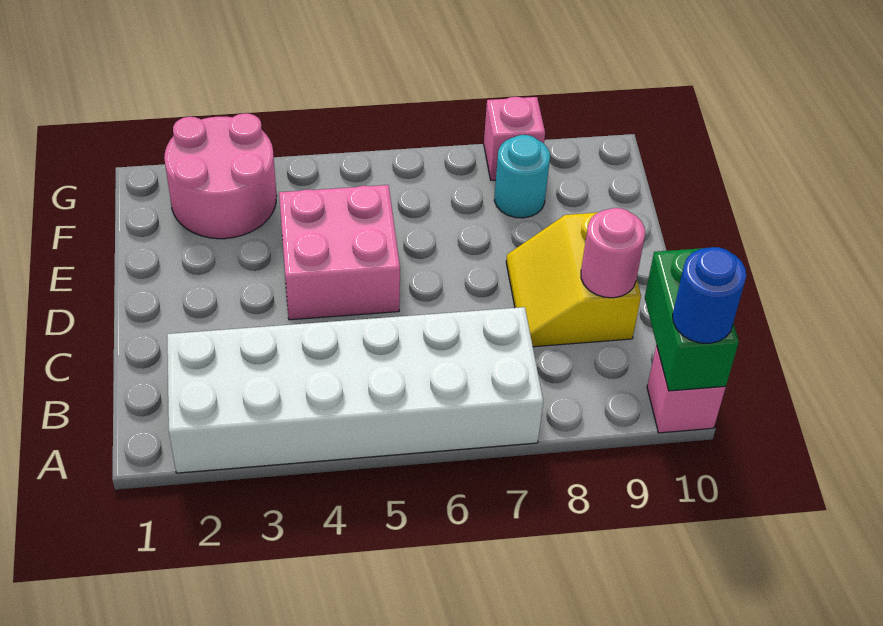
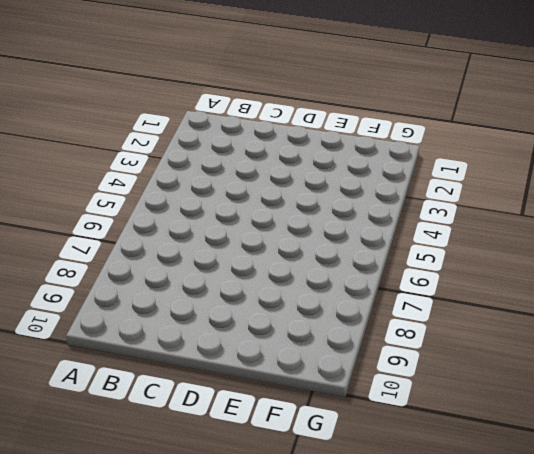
none -> white brick A2:B7 level 1
none -> pink brick A10 level 1

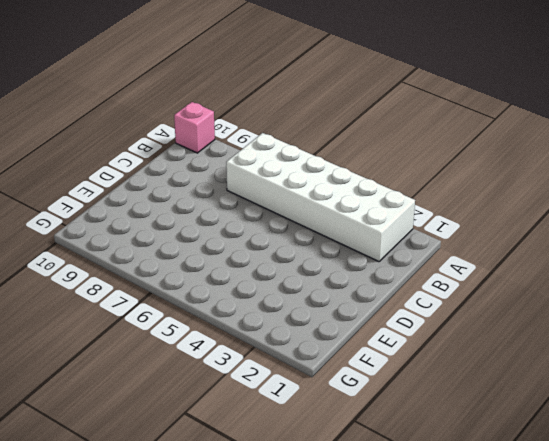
none -> yellow slope C8:D9 level 1 top 9
none -> pink brick D4:E5 level 1

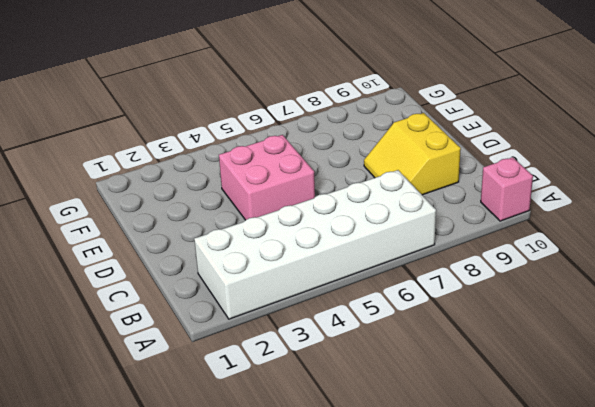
none -> pink round brick F2:G3 level 1
none -> cyan round brick F8 level 1

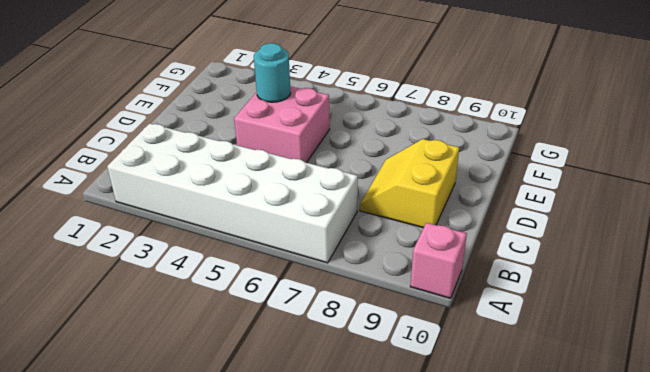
cyan round brick E4 level 2 -> cyan round brick F8 level 1
none -> pink round brick F2:G3 level 1
none -> pink brick G8 level 1

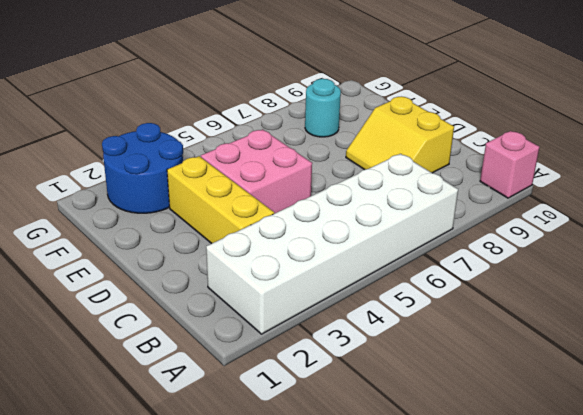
yellow brick C3:E3 level 1 -> none
blue round brick F2:G3 level 1 -> pink round brick F2:G3 level 1
none -> pink brick G8 level 1
none -> green brick A10:B10 level 2

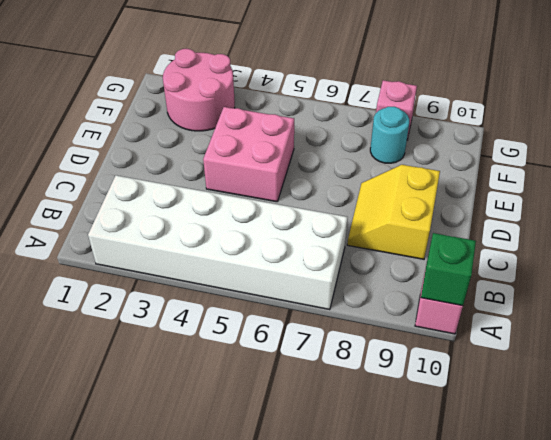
green brick A10 level 2 -> green brick A10:B10 level 2
none -> pink round brick C9 level 2
none -> blue round brick A10 level 3

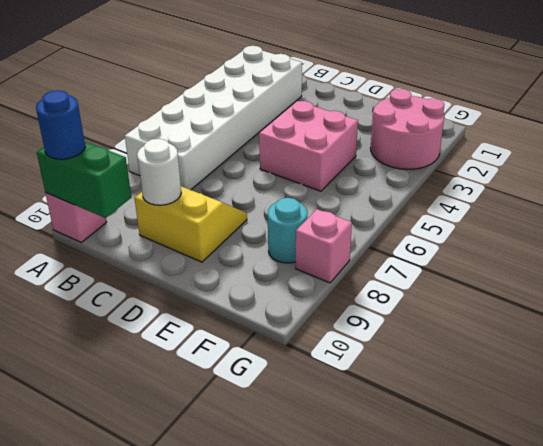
white round brick C9 level 2 -> pink round brick C9 level 2

